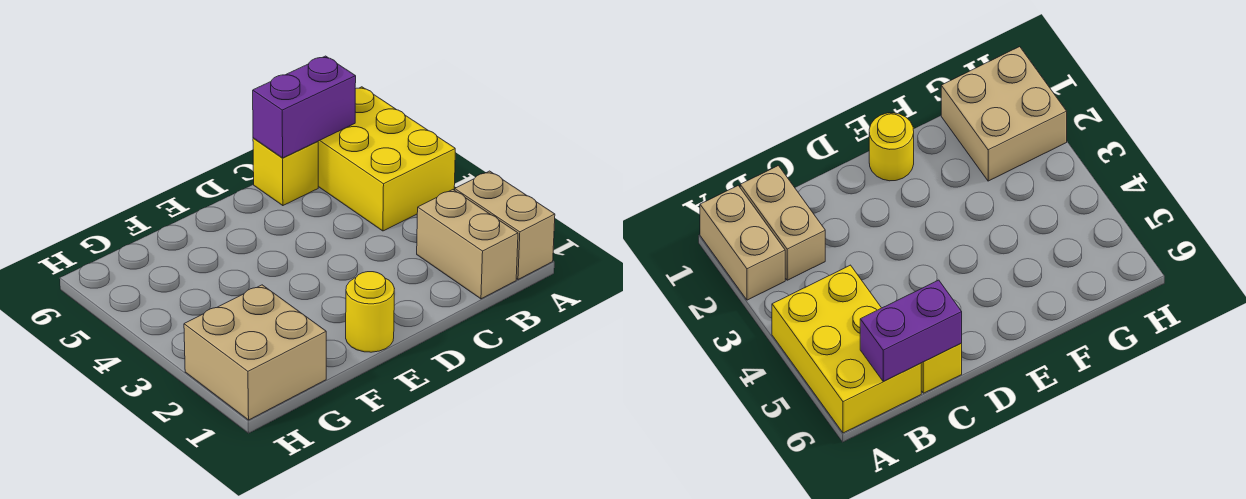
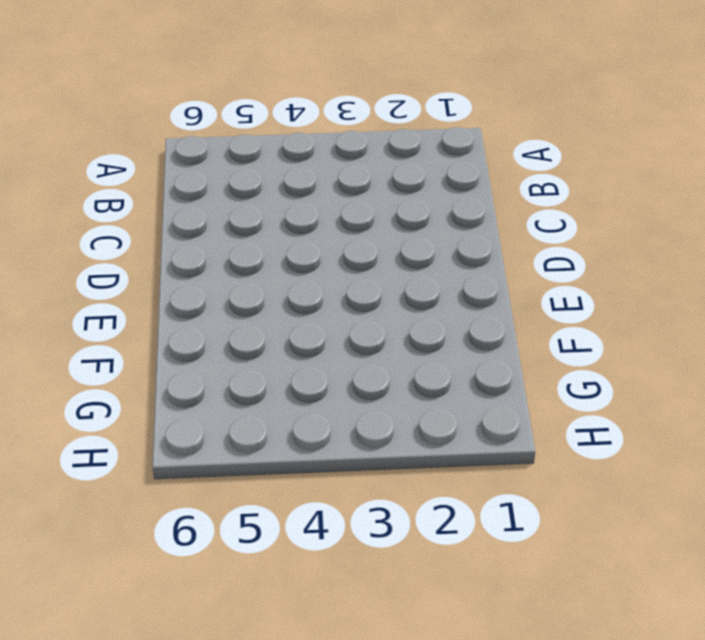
none -> tan brick A1:A2 level 1
none -> yellow brick A4:B6 level 1

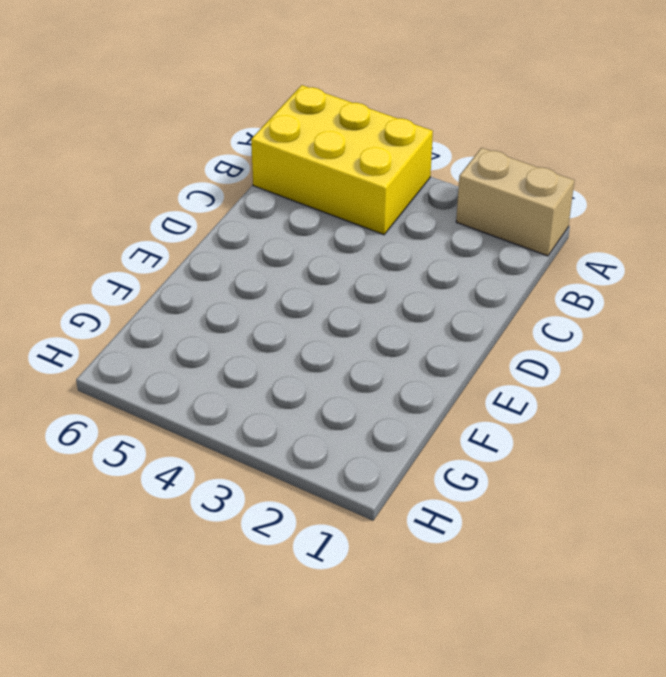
none -> tan brick B1:B2 level 1
none -> yellow brick C6 level 1

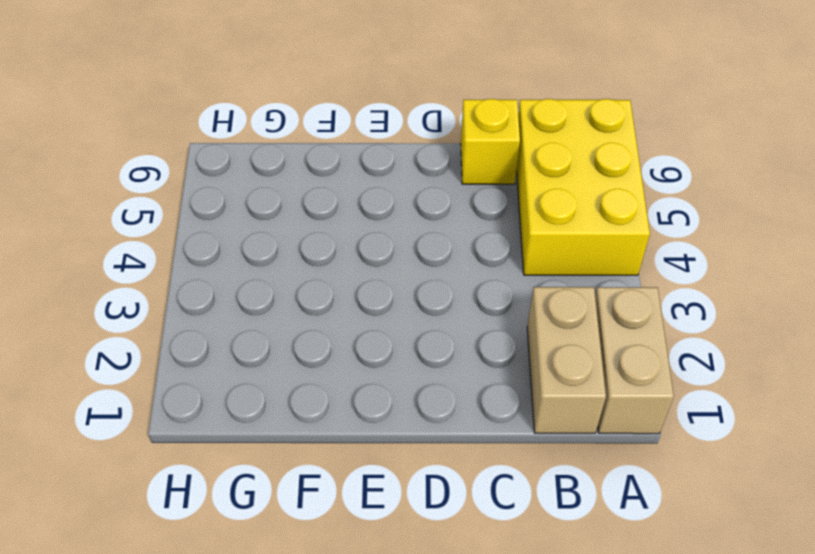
none -> yellow round brick E1 level 1
none -> tan brick G1:H2 level 1

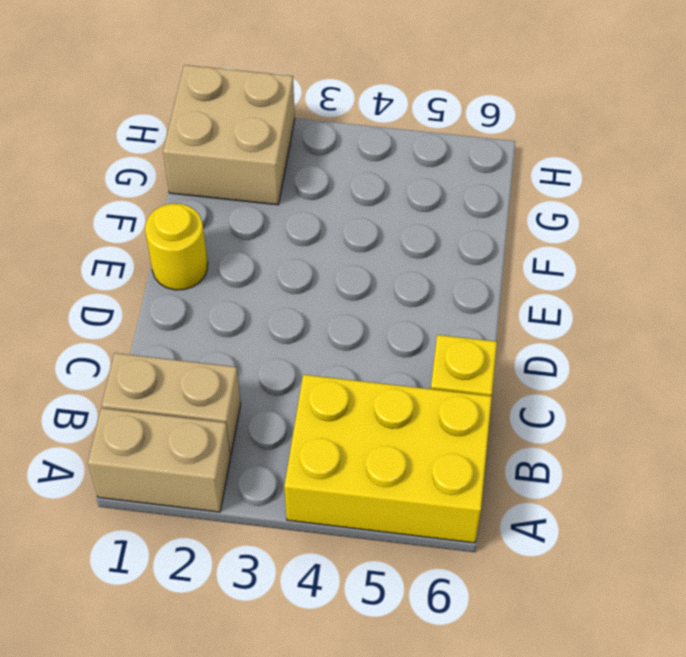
none -> purple brick B6:C6 level 2

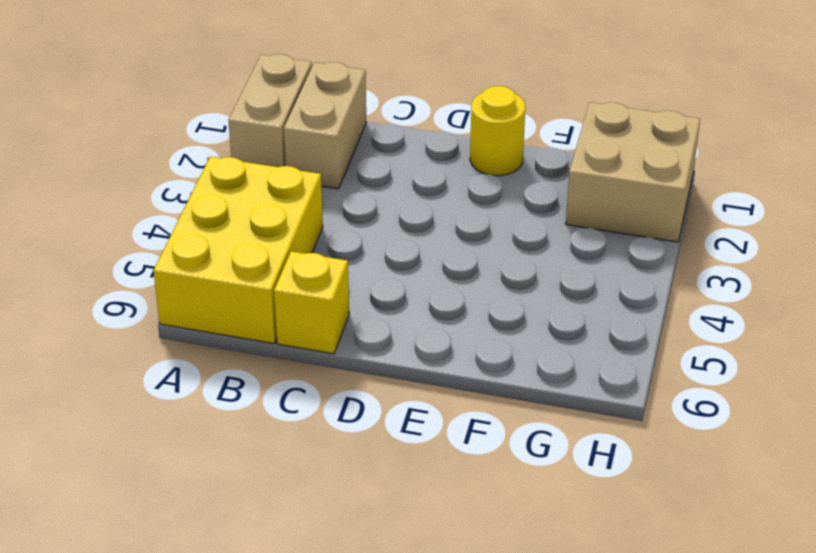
none -> purple brick B6:C6 level 2

